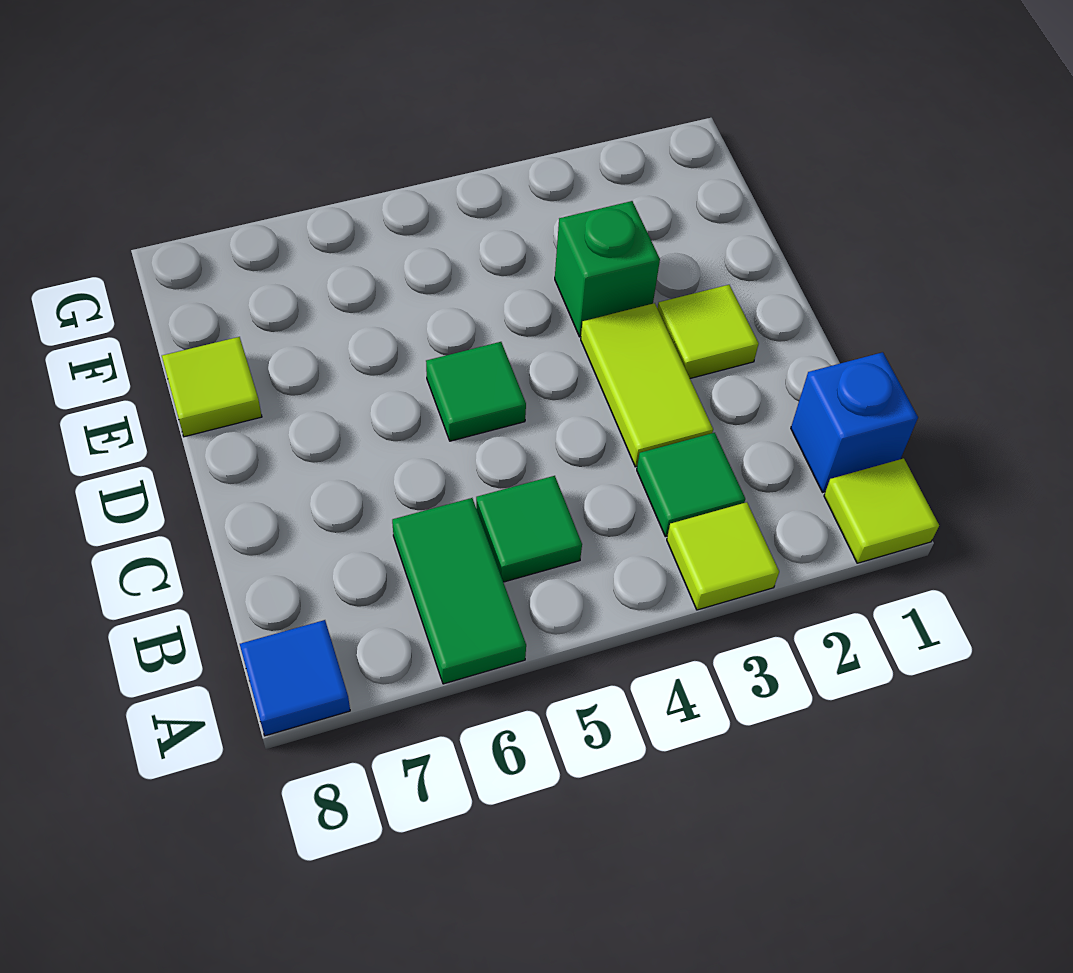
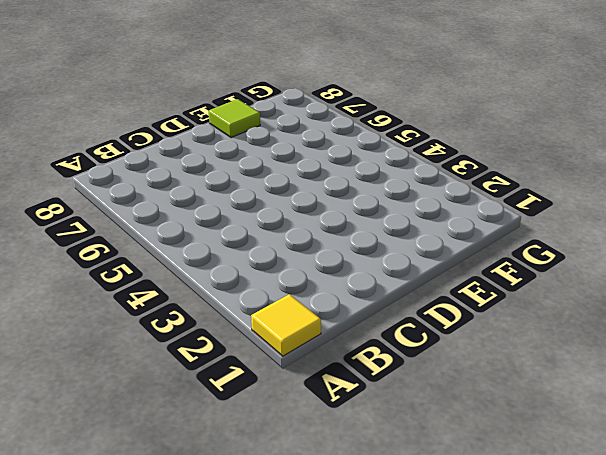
yellow tile A1 level 1 -> lime tile A1 level 1
none -> lime tile A3 level 1
none -> green tile A6:B6 level 1
none -> blue tile A8 level 1

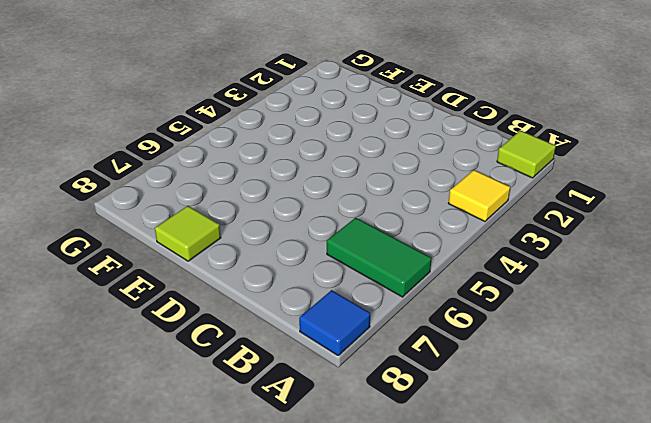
yellow tile A3 level 1 -> lime tile A3 level 1
none -> blue brick B1 level 1
none -> green tile B3 level 1
none -> green tile B5 level 1

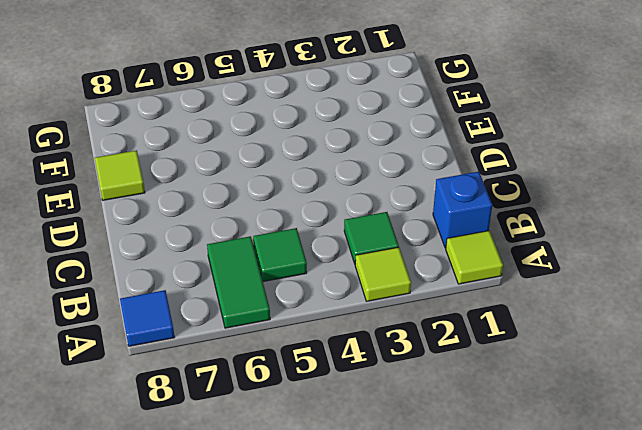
none -> lime tile C3:D3 level 1
none -> lime tile D2 level 1
none -> green tile D5 level 1

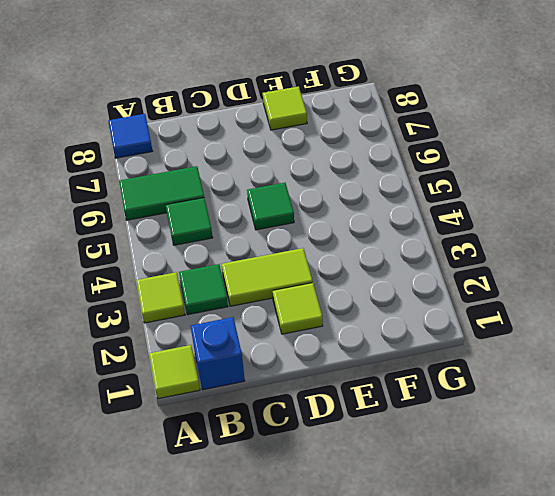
none -> green brick E3 level 1

